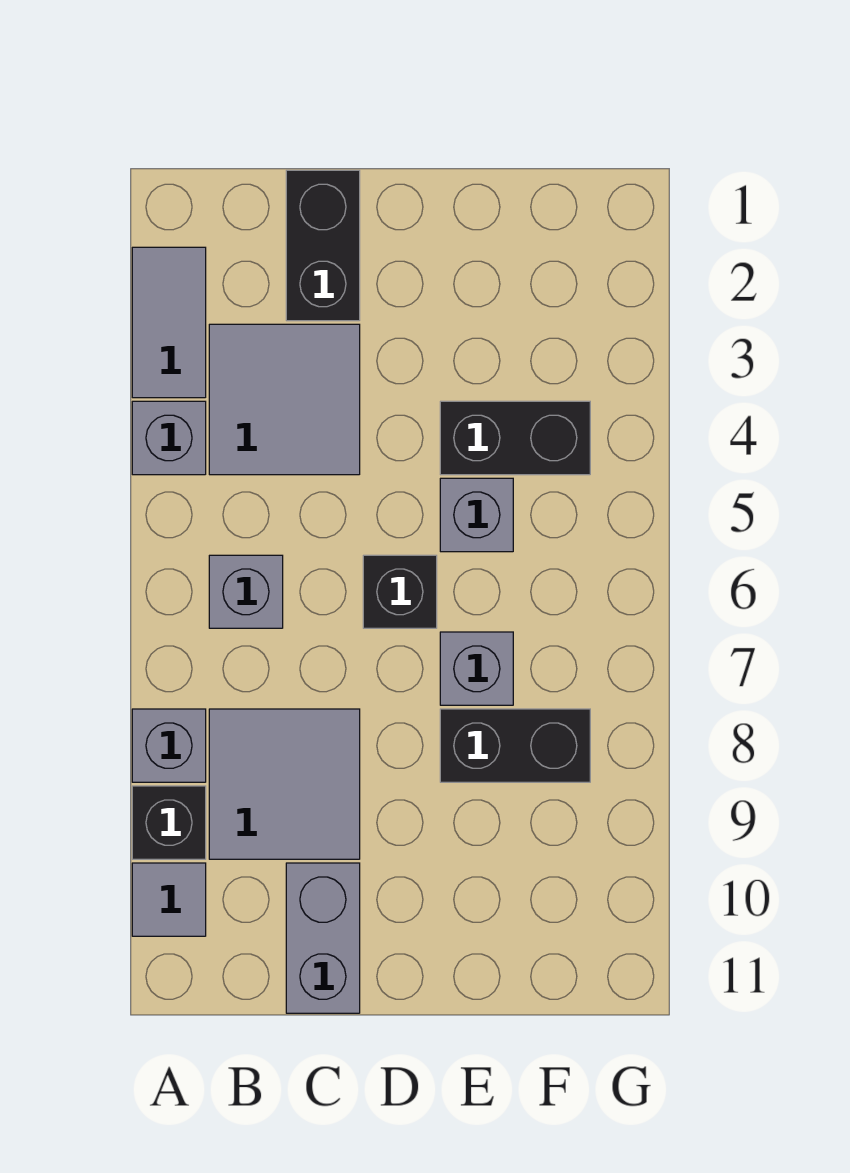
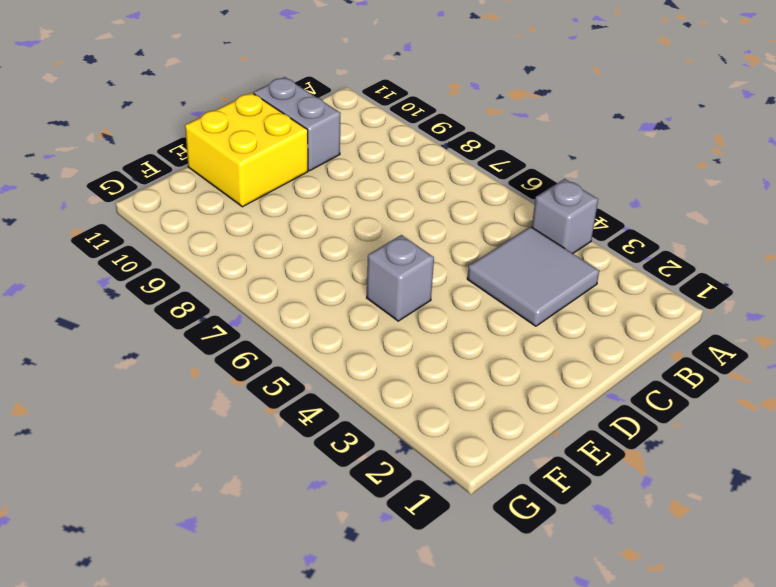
yellow brick D10:E11 level 1 -> none
none -> grey tile A2:A3 level 1
none -> grey brick A8 level 1
none -> black brick A9 level 1

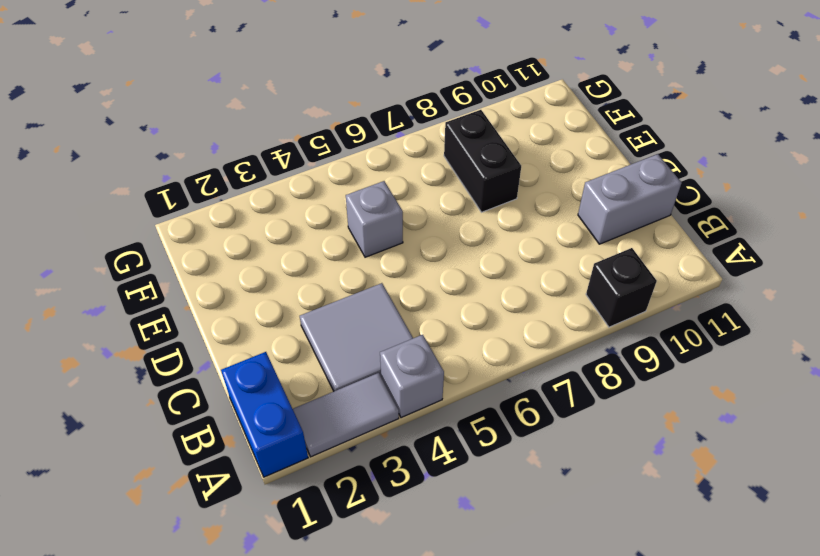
blue brick A1:B1 level 1 -> none
none -> grey brick A8 level 1
none -> grey tile A10 level 1
none -> grey brick B6 level 1

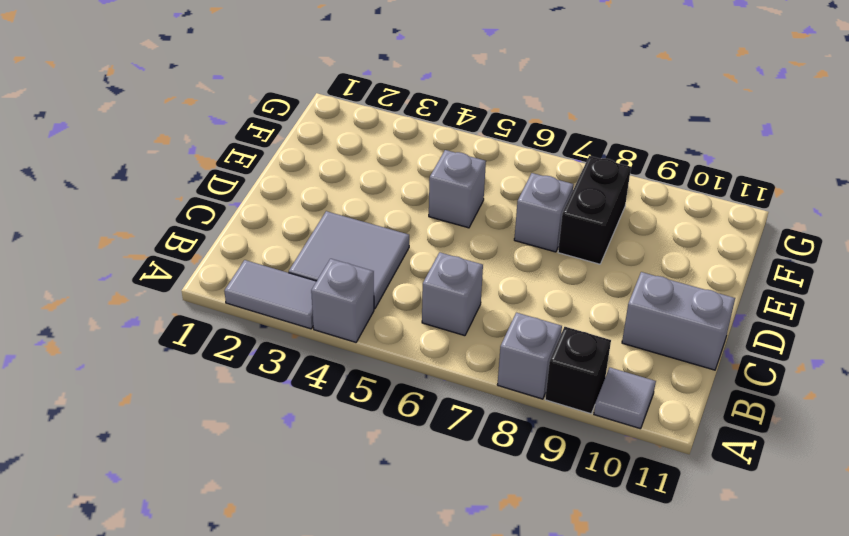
none -> grey tile B8:C9 level 1
none -> black brick C1:C2 level 1
none -> black brick D6 level 1

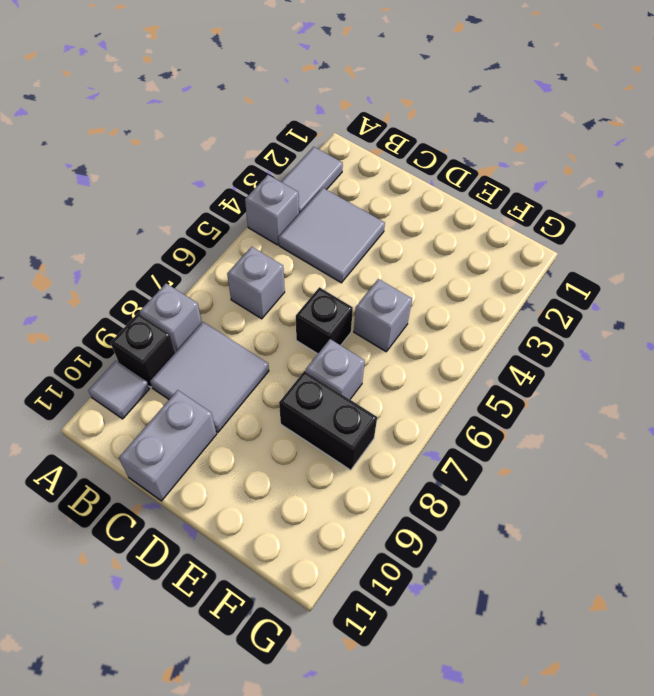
none -> black brick C1:C2 level 1
none -> black brick E4:F4 level 1

